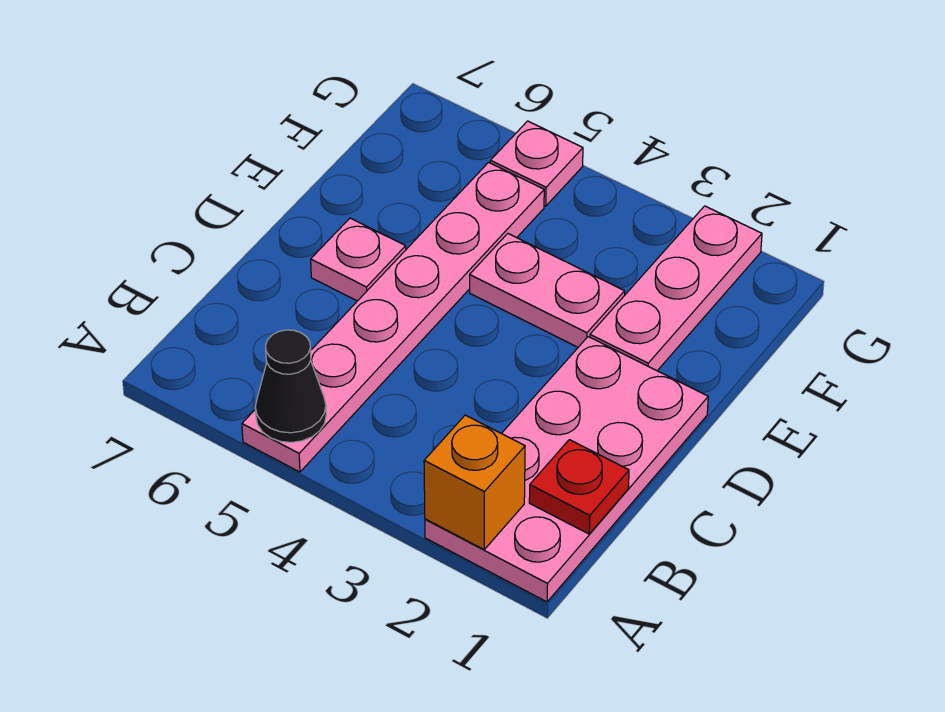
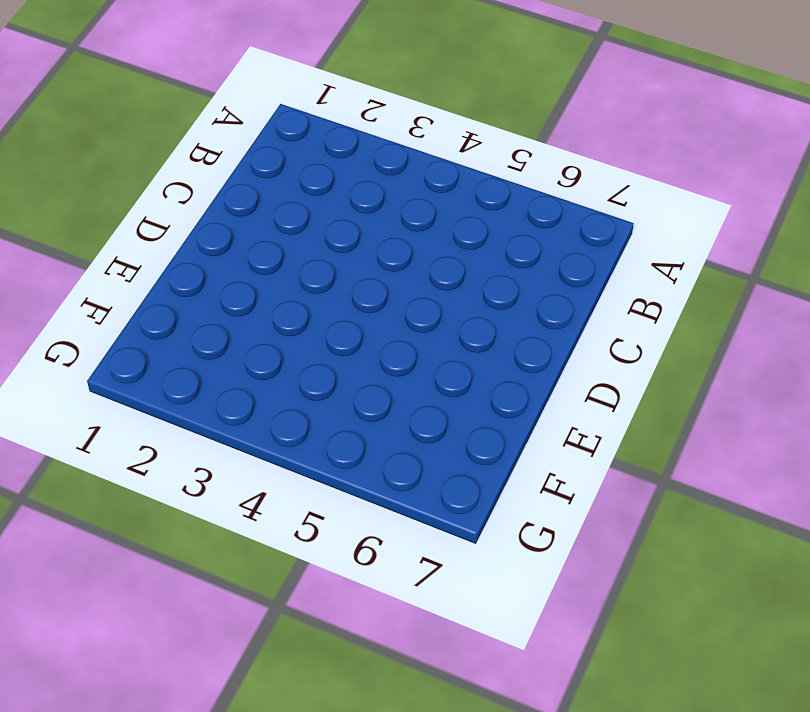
none -> pink plate A1:D2 level 1
none -> pink plate A5:F5 level 1

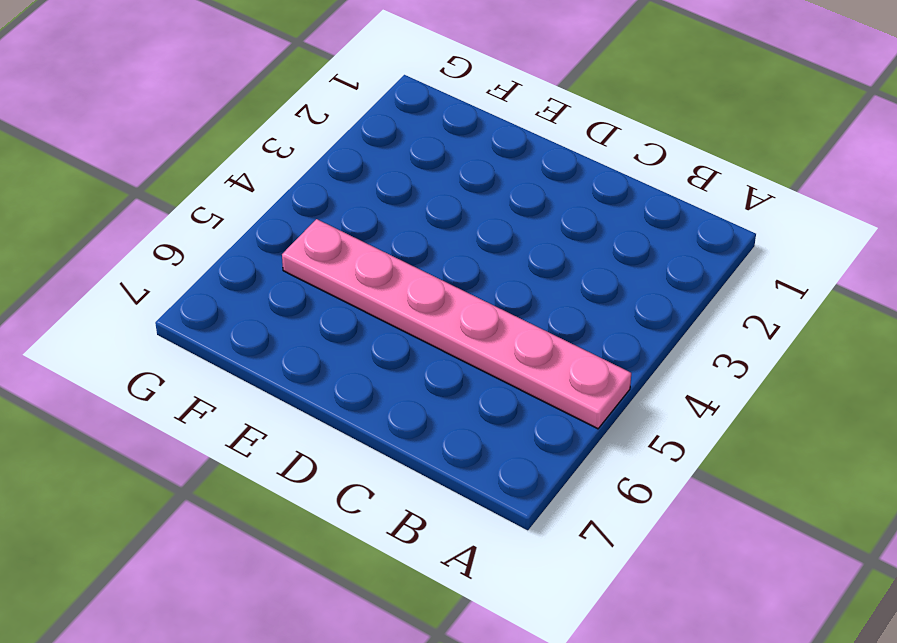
none -> pink plate A1:D2 level 1
none -> pink plate D6 level 1

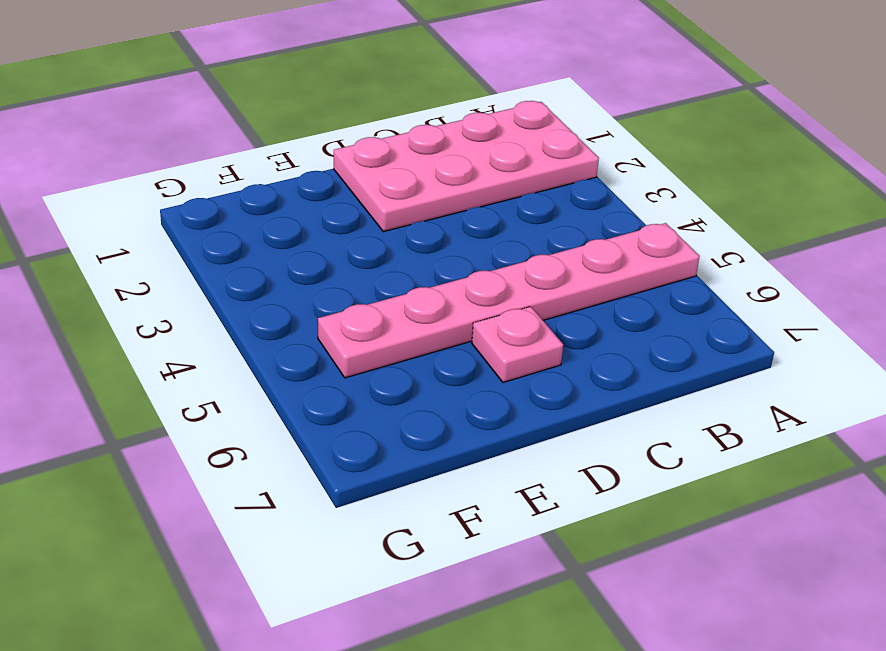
none -> pink plate E2:G2 level 1
none -> pink plate E3:E4 level 1

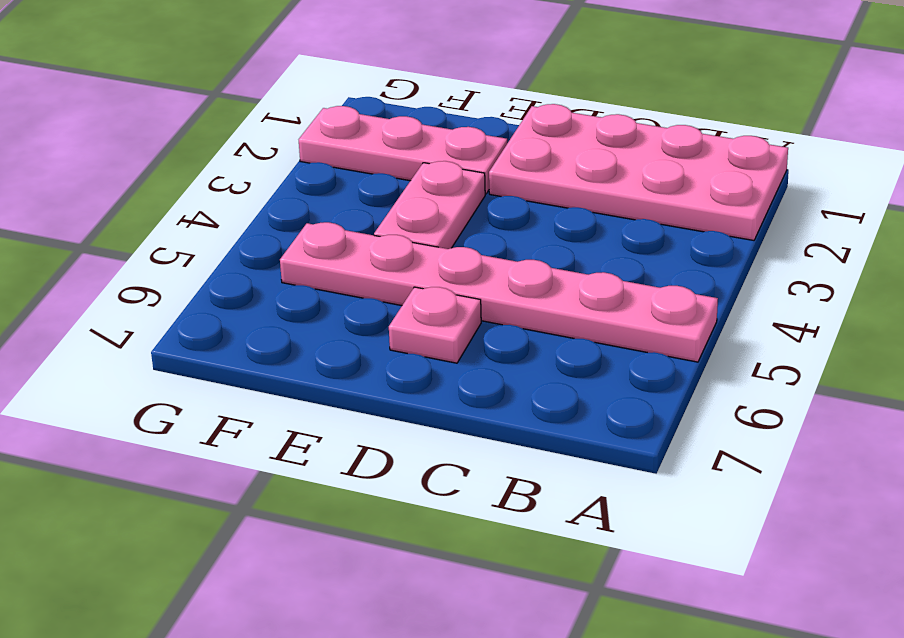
none -> pink plate G5 level 1
none -> orange brick A2 level 2

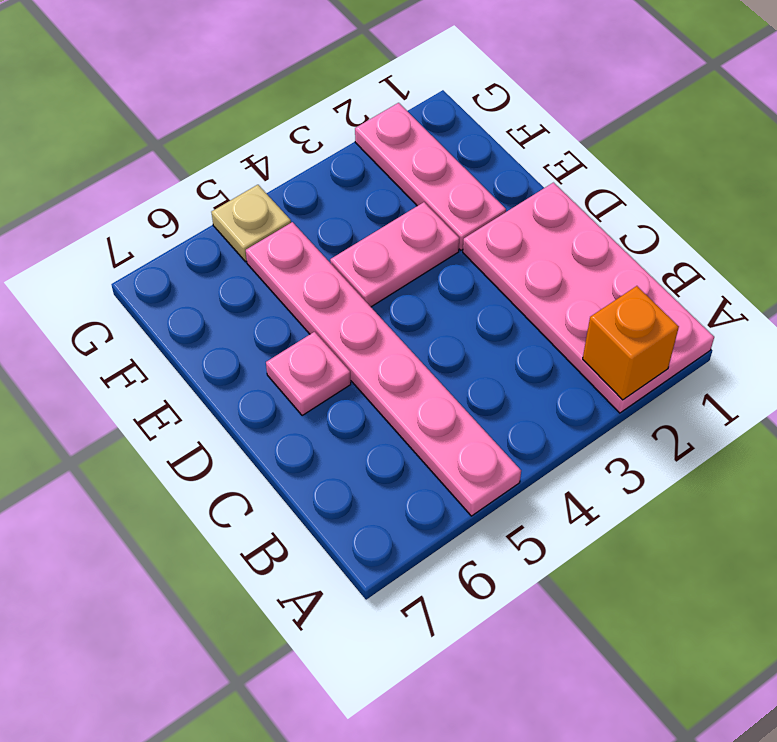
tan plate G5 level 1 -> pink plate G5 level 1
none -> black cone A5 level 2
none -> red plate B1 level 2

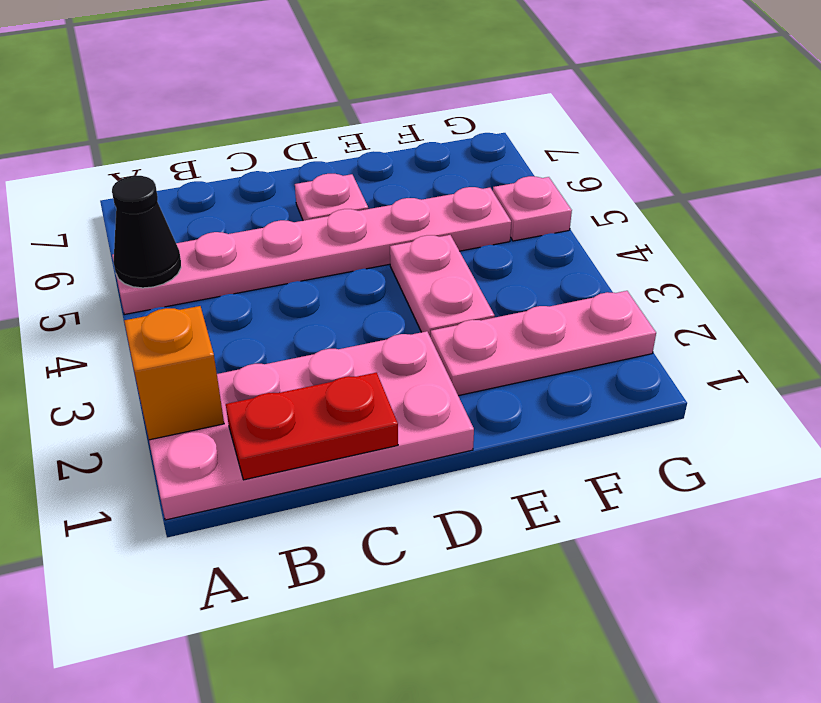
red plate B1:C1 level 2 -> red plate B1 level 2

